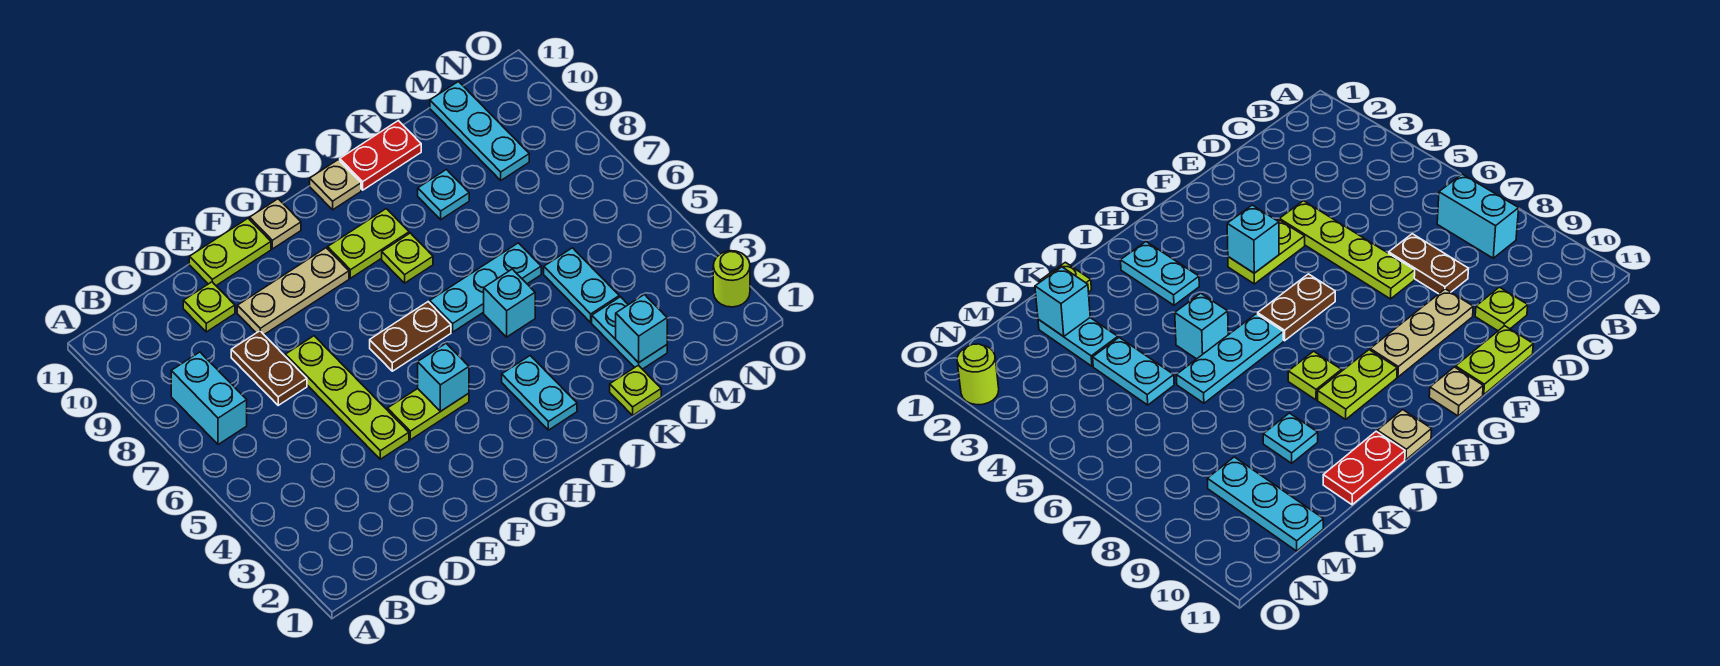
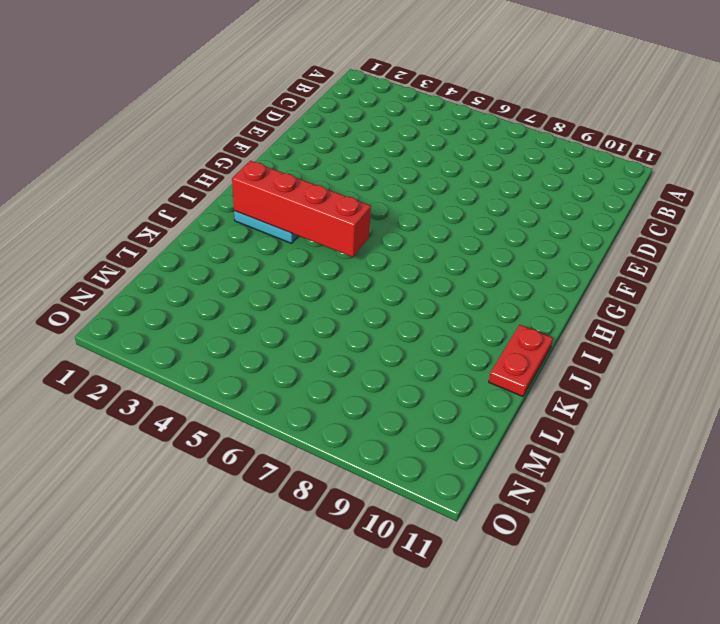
red brick I2:I5 level 2 -> none
none -> cyan brick B7:B8 level 1
none -> brown plate D7:D8 level 1
none -> lime plate D10 level 1

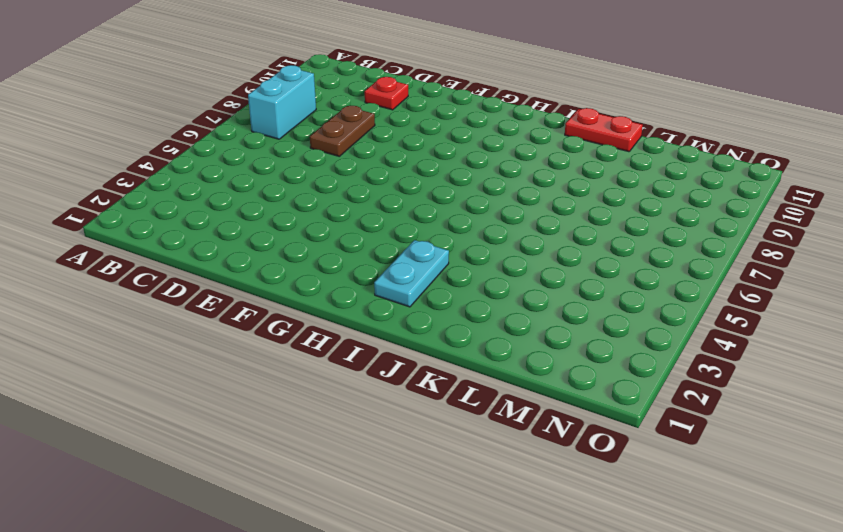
red plate D10 level 1 -> lime plate D10 level 1
none -> lime plate E4:E7 level 1
none -> tan plate E9:G9 level 1
none -> lime plate E11:F11 level 1

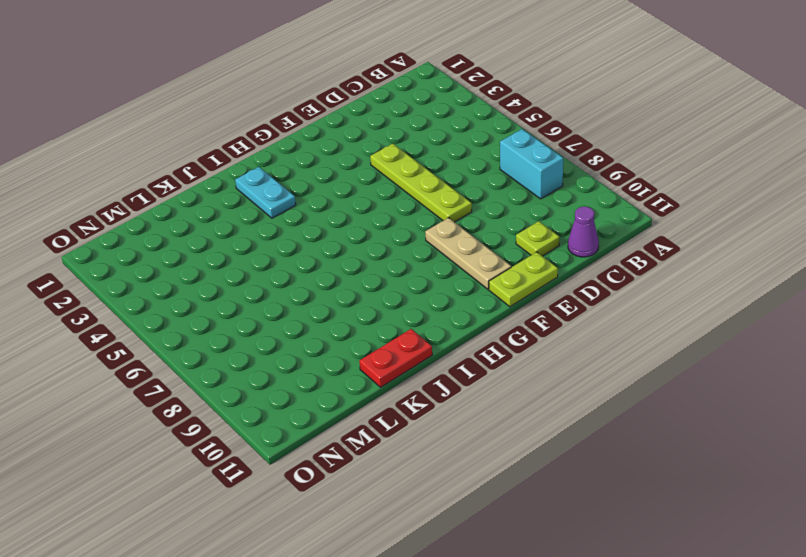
purple cone C11 level 1 -> none
tan plate F8:F10 level 1 -> tan plate E9:G9 level 1
none -> brown plate D7:D8 level 1
none -> lime plate F4:G4 level 1
none -> brown plate G6:H6 level 1

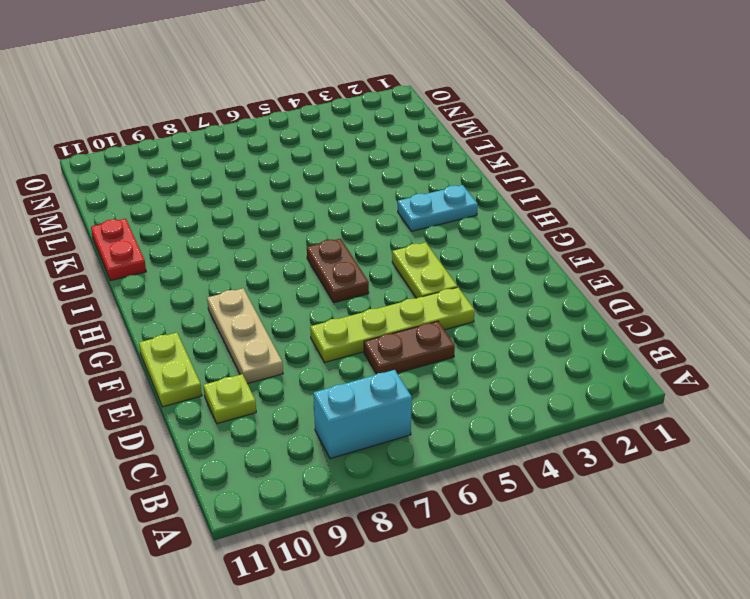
brown plate D5:D6 level 1 -> brown plate D7:D8 level 1
none -> tan plate G11 level 1
none -> lime plate H9:I9 level 1
none -> cyan plate I6:K6 level 1

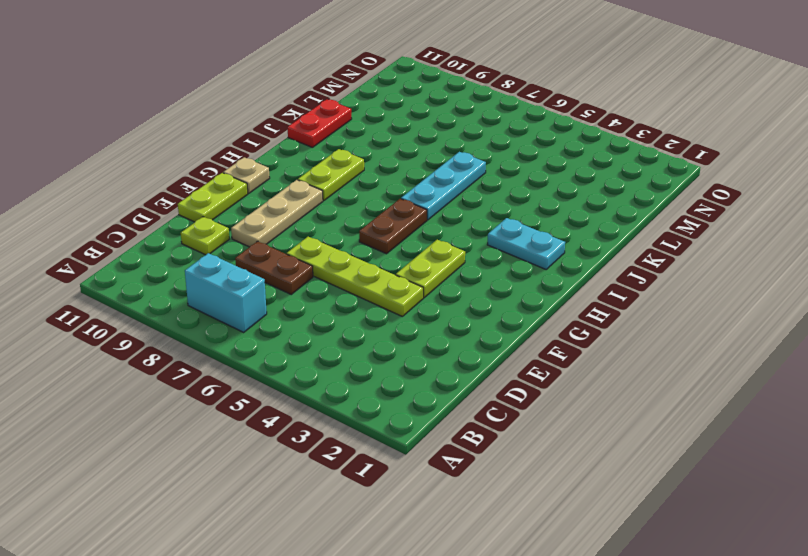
none -> lime plate I8 level 1
none -> tan plate I11 level 1
none -> cyan brick J5 level 1

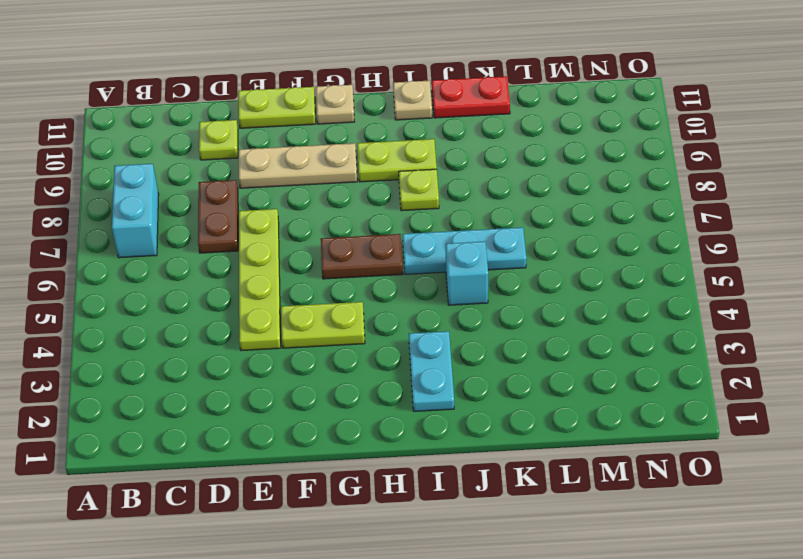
none -> lime plate K1 level 1
none -> cyan plate K9 level 1
none -> cyan plate L2:L3 level 1

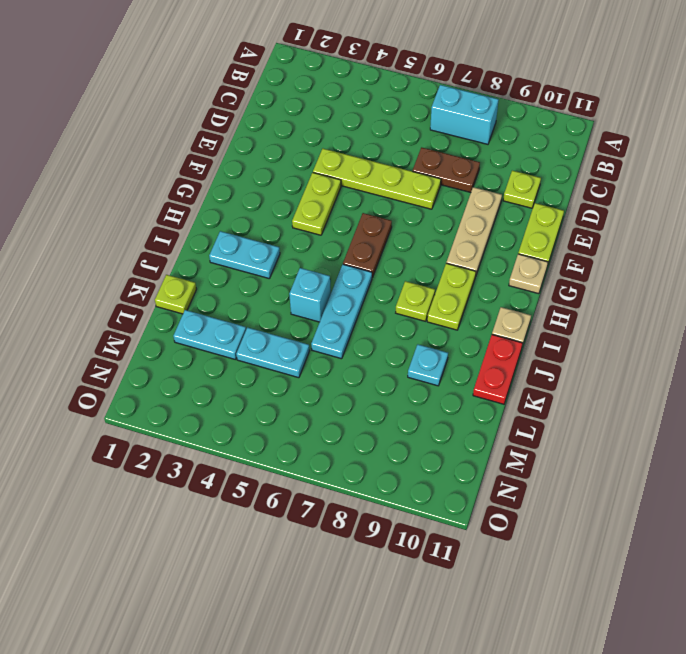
none -> cyan plate M9:M11 level 1
none -> lime round brick O2 level 1
none -> cyan brick G4 level 2

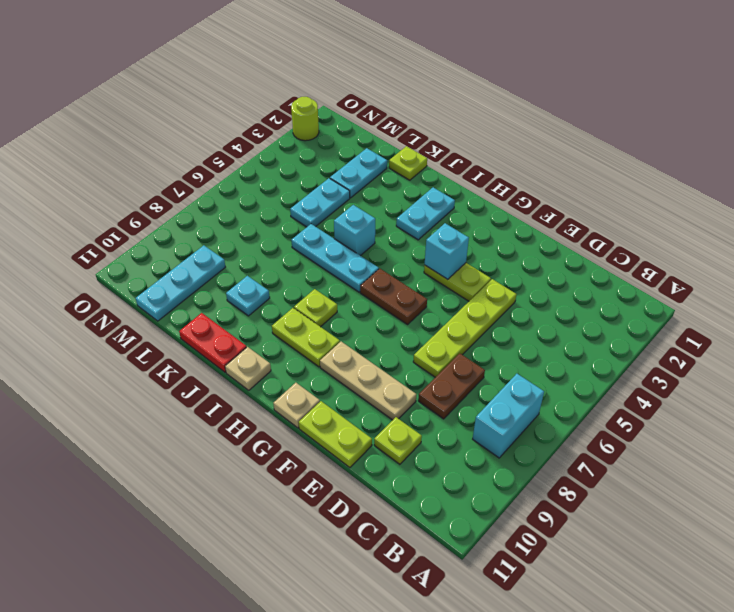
none -> cyan brick L2 level 2

